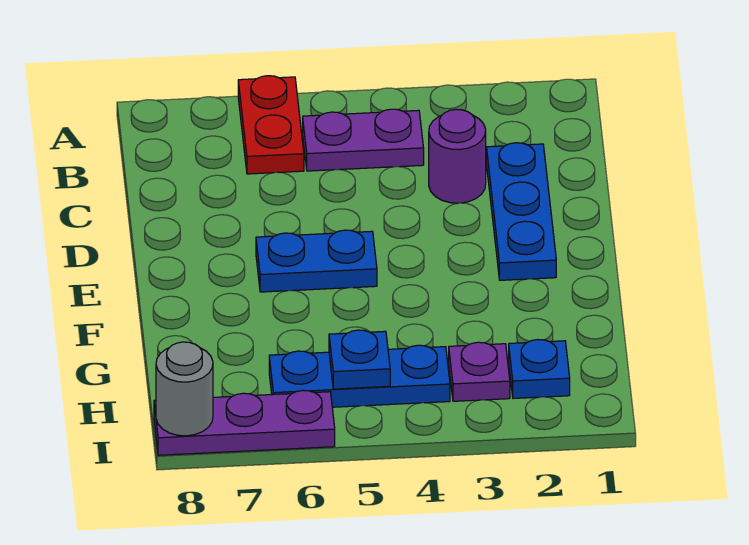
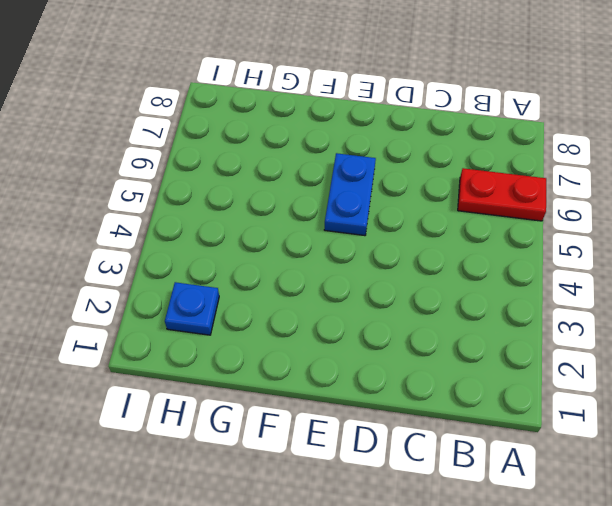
none -> purple plate B4:B5 level 1
none -> blue plate C2:E2 level 1

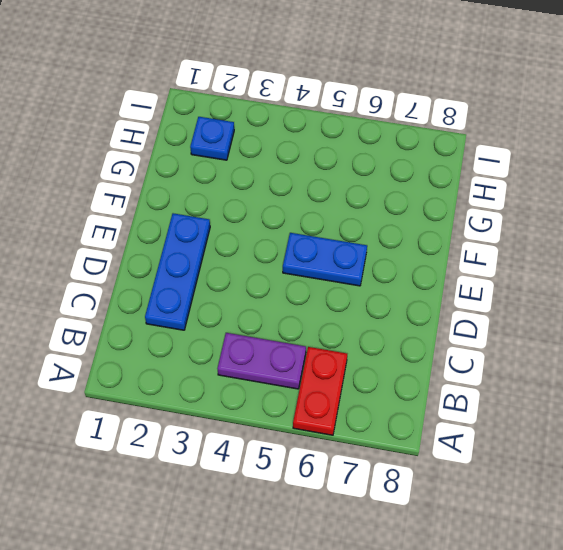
none -> purple round brick C3 level 1
none -> purple plate H3 level 1

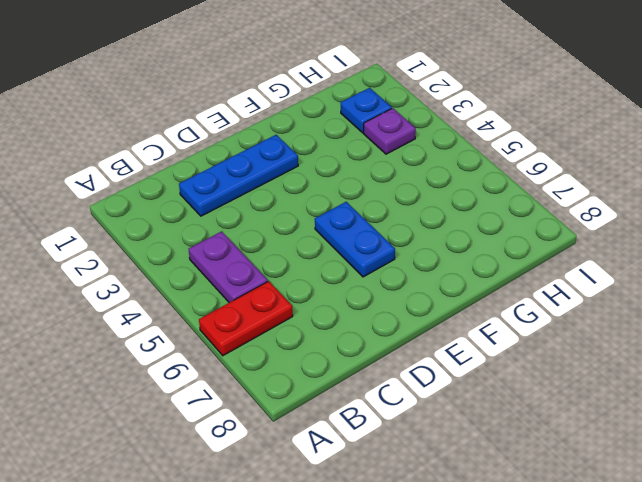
none -> purple round brick C3 level 1
none -> blue plate H4:H6 level 1

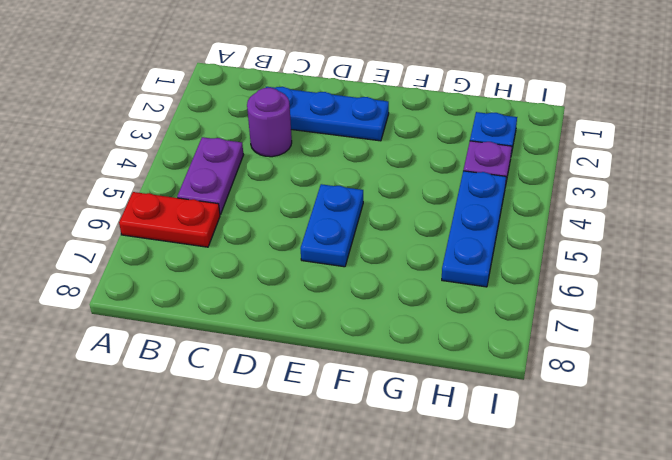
none -> purple plate I6:I8 level 1
none -> blue plate H5 level 2

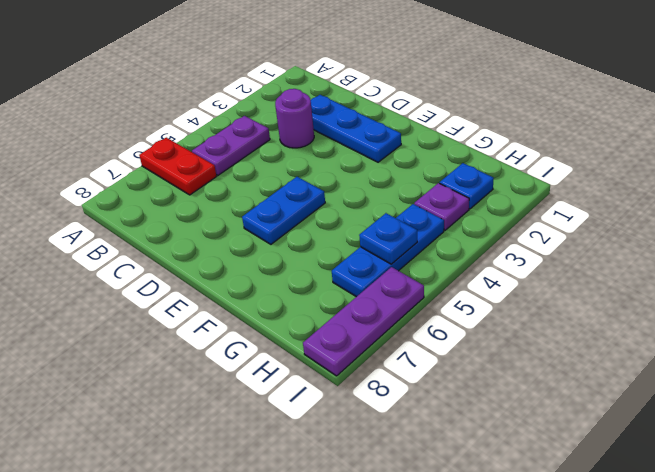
none -> grey round brick I8 level 2

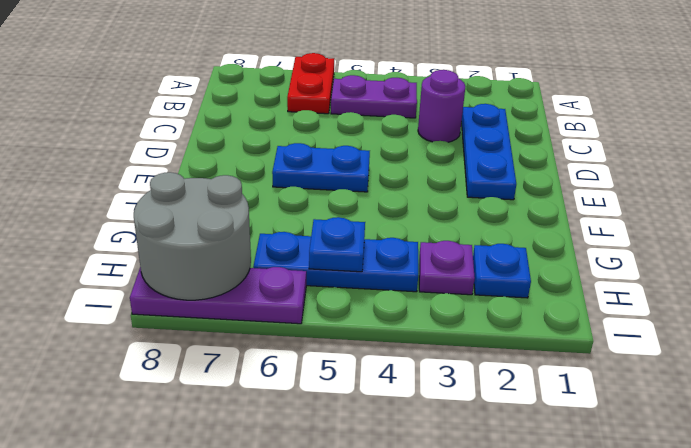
grey round brick H7:I8 level 2 -> grey round brick I8 level 2

